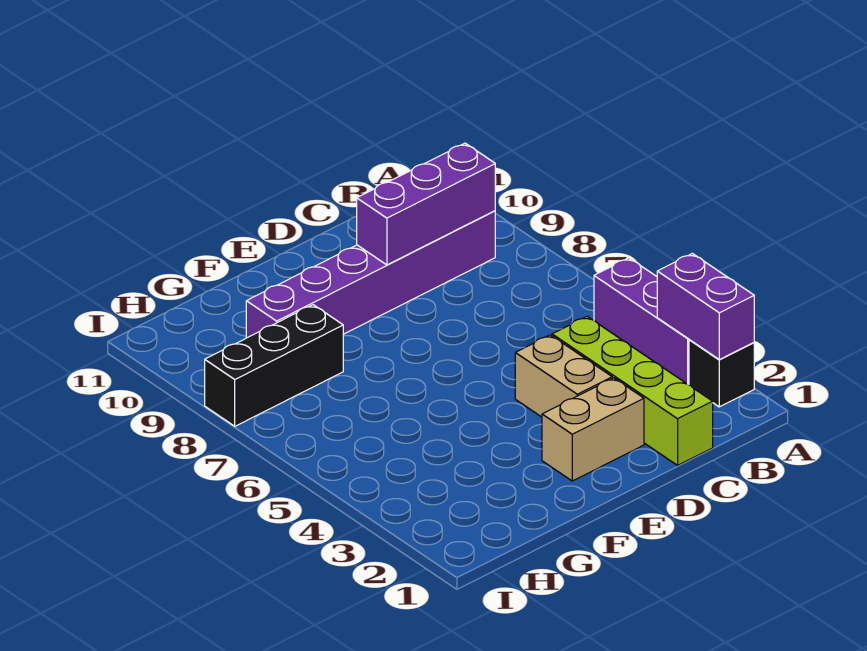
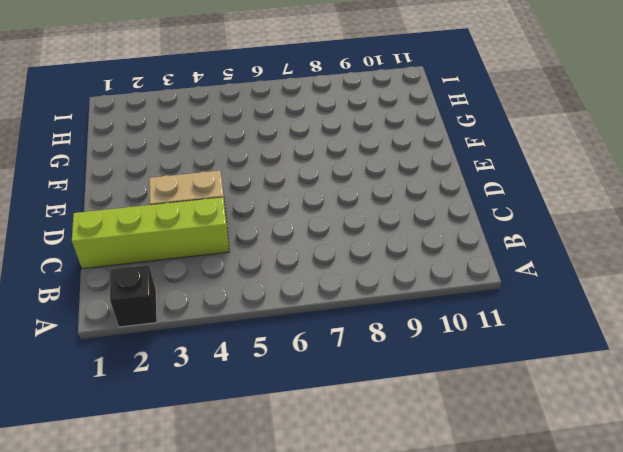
none -> purple brick A3:A5 level 1
none -> purple brick B9:G9 level 1

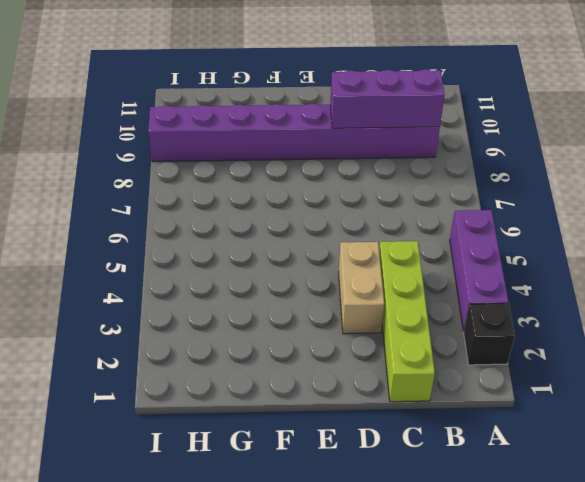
purple brick B9:I9 level 1 -> purple brick B9:G9 level 1
none -> tan brick D2:E2 level 1
none -> black brick G8:I8 level 1

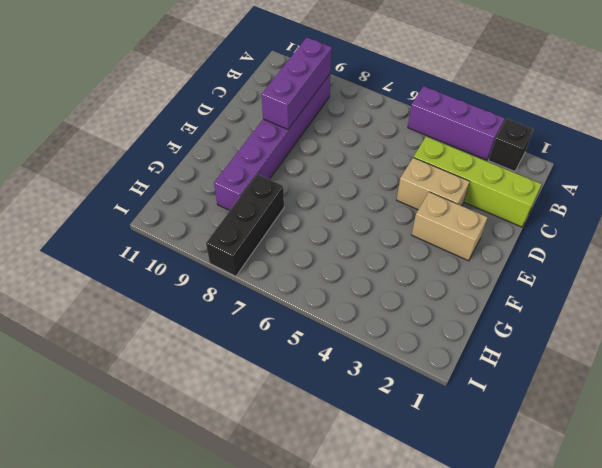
tan brick E2:E3 level 1 -> tan brick D2:E2 level 1
none -> purple brick A2:A3 level 2

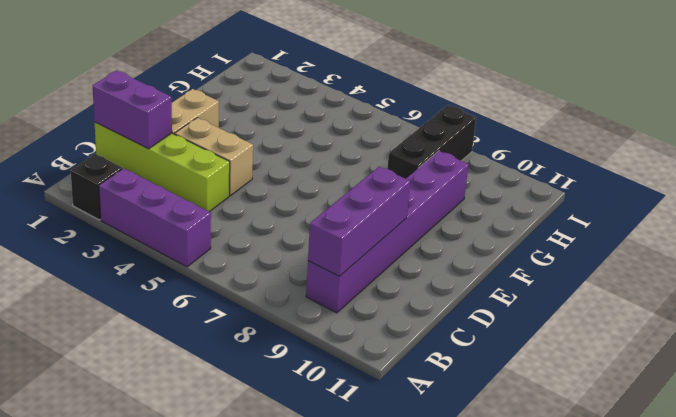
purple brick C1:C2 level 2 -> purple brick A2:A3 level 2

